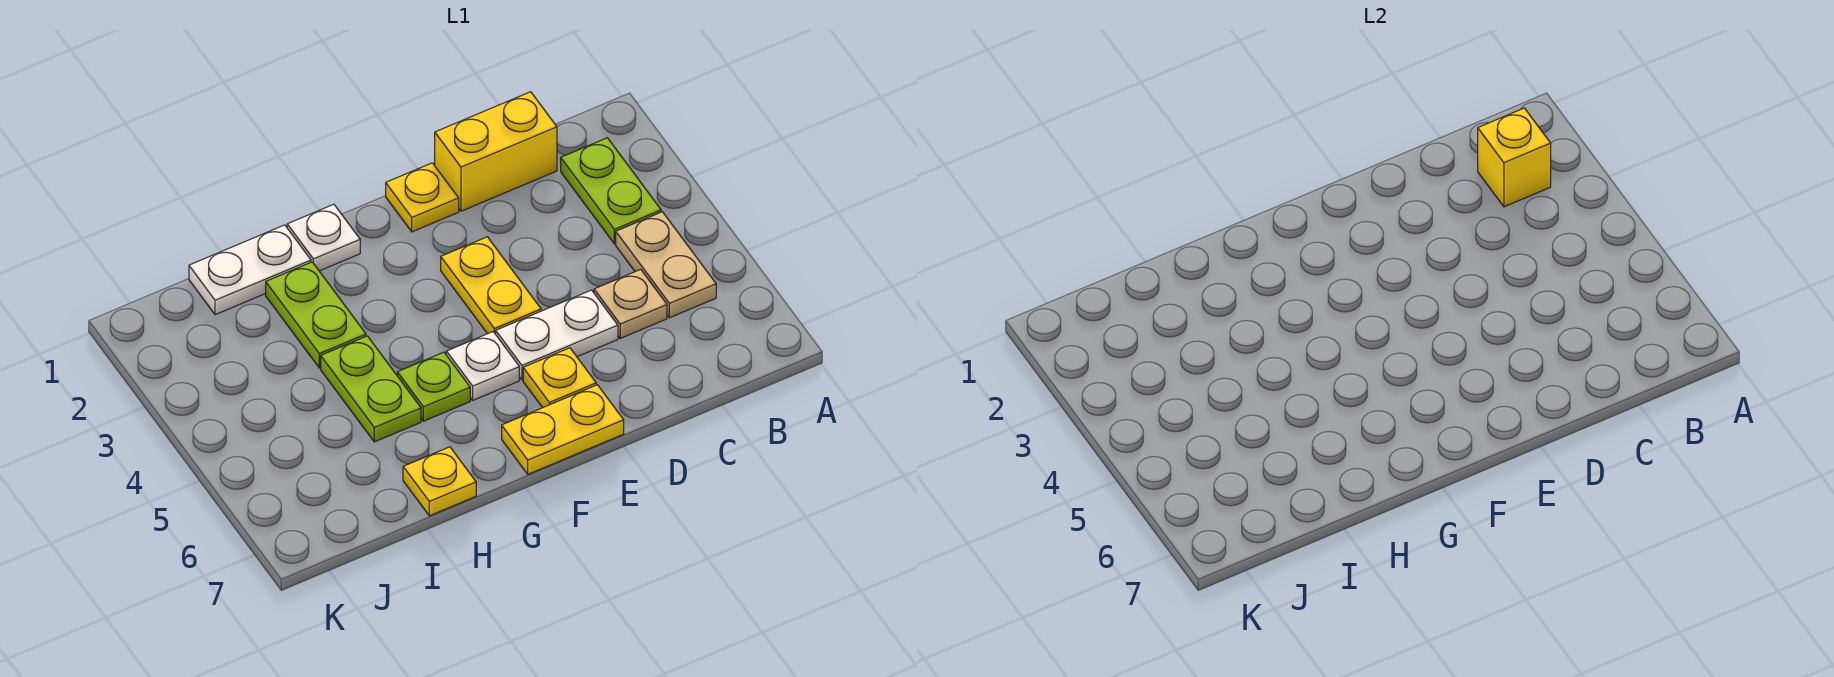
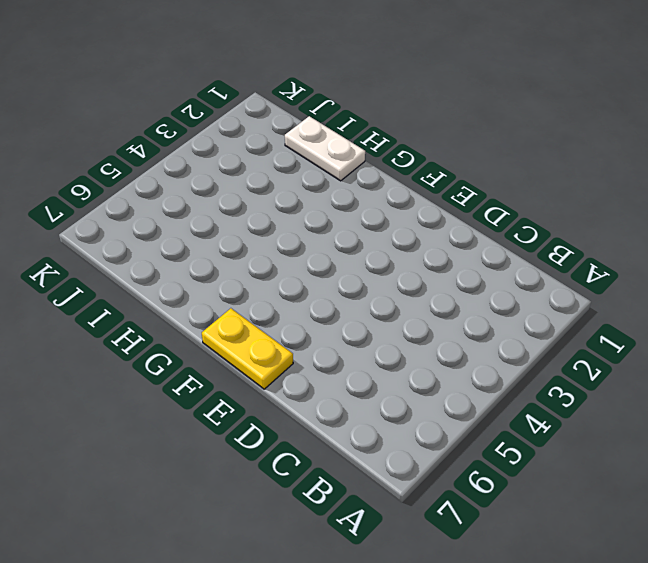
none -> lime plate B2:B3 level 1
none -> tan plate B4:B5 level 1
none -> yellow brick C1:D1 level 1

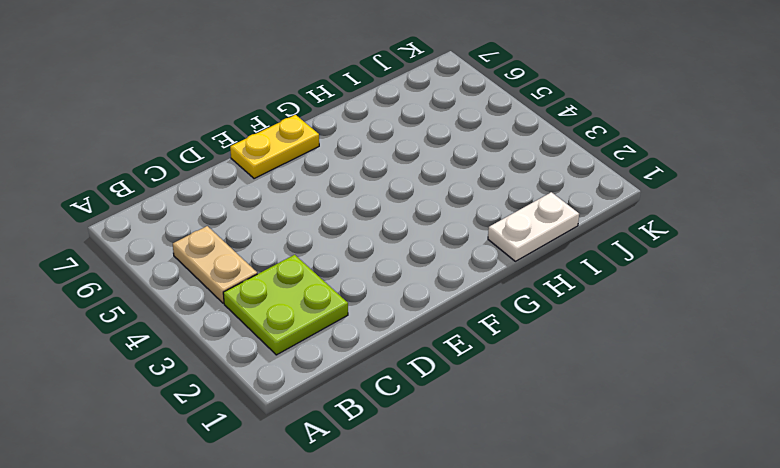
lime plate B2:C3 level 1 -> lime plate B2:B3 level 1
none -> yellow brick C1:D1 level 1
none -> tan plate C5 level 1
none -> white plate D5:E5 level 1

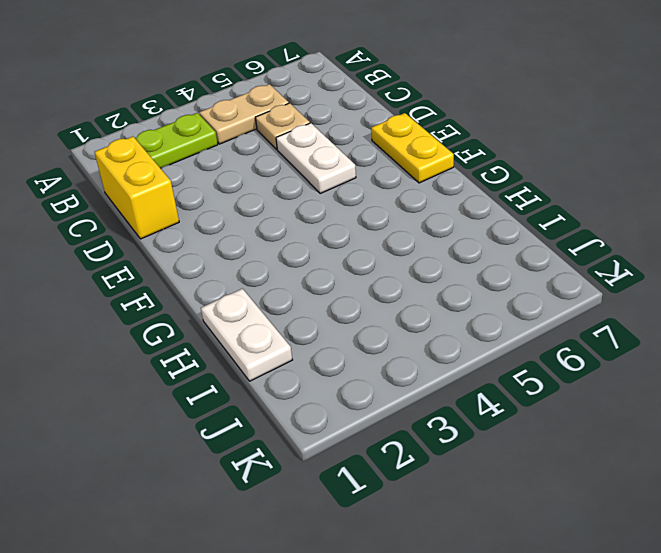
none -> yellow plate E1 level 1
none -> yellow plate E3:E4 level 1
none -> yellow plate E6 level 1

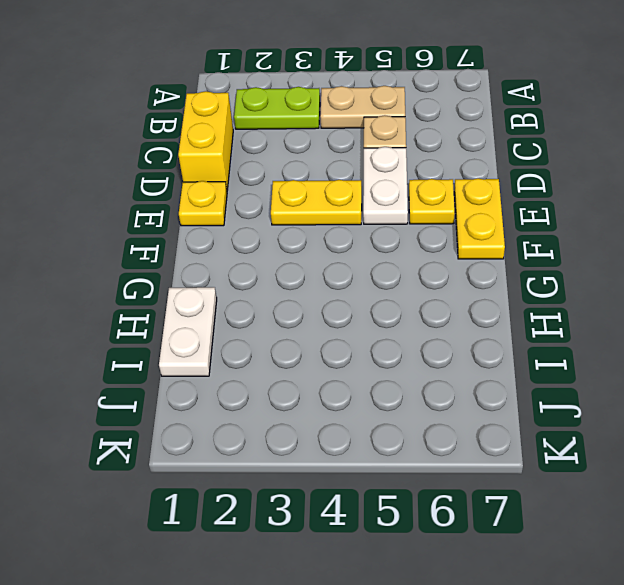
none -> white plate F5 level 1
none -> white plate G1 level 1
none -> lime plate G5 level 1

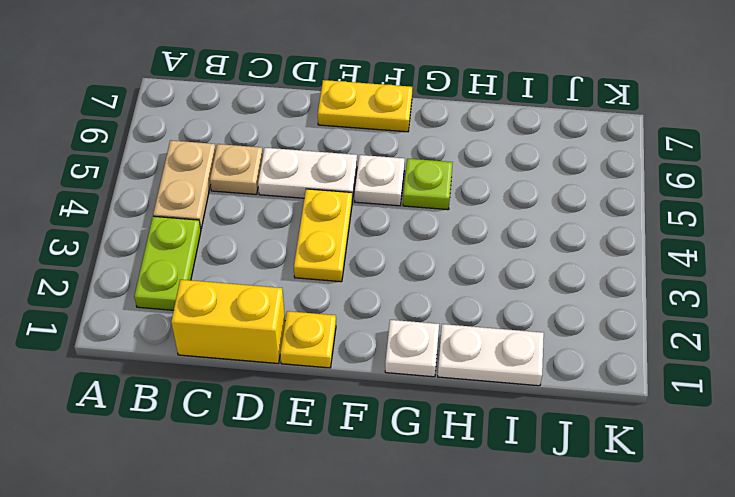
none -> yellow plate E6 level 1
none -> lime plate H2:H3 level 1
none -> lime plate H4:H5 level 1

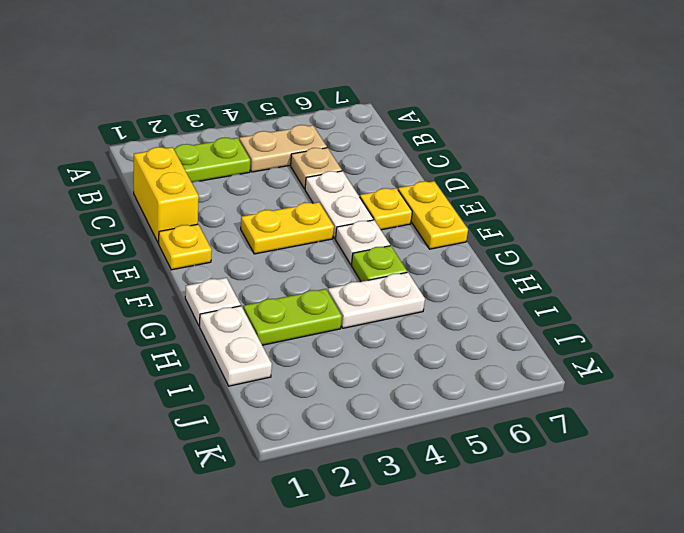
white plate H4:H5 level 1 -> lime plate H4:H5 level 1
none -> yellow plate H7 level 1
none -> yellow brick B2 level 2

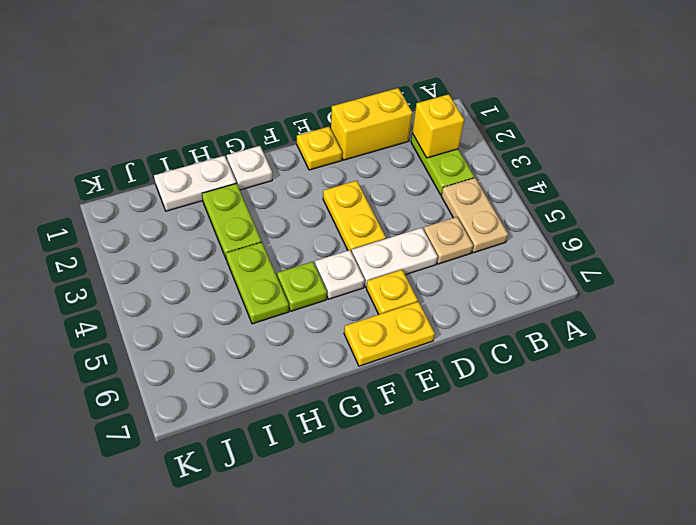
none -> yellow plate H7 level 1

